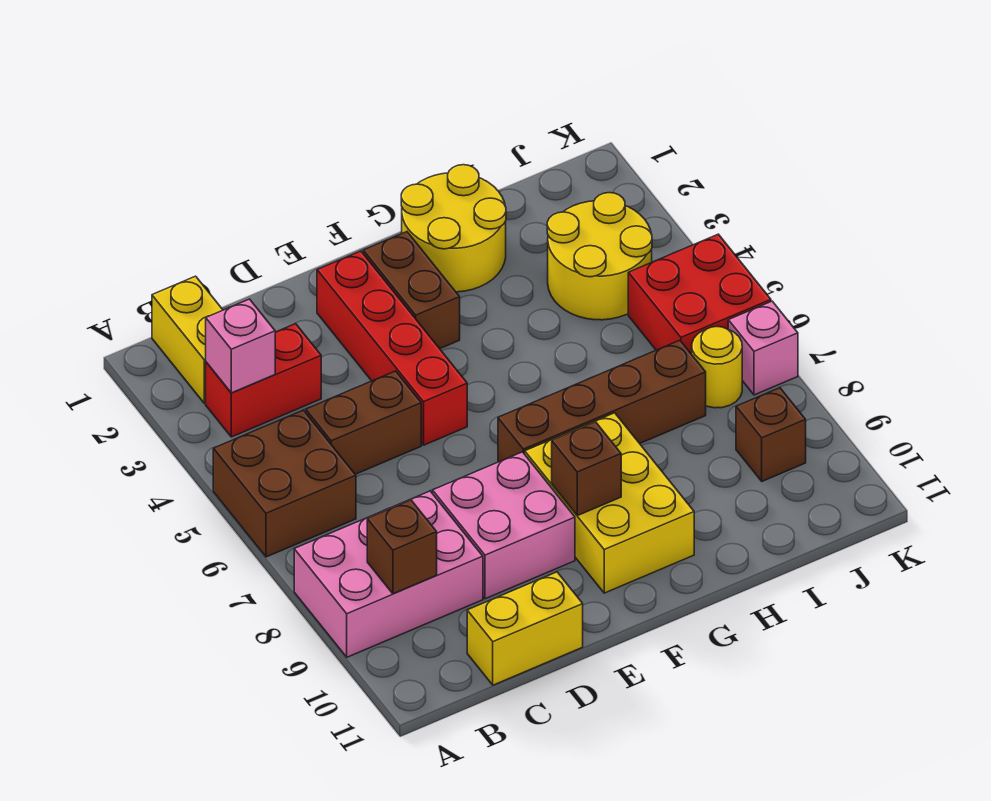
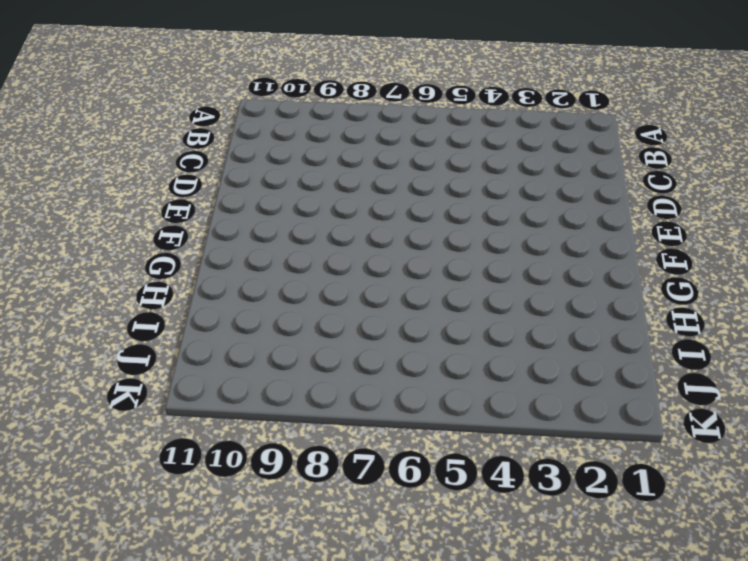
none -> brown brick A5:B6 level 1
none -> pink brick A8:C9 level 1
none -> yellow brick B1:B2 level 1

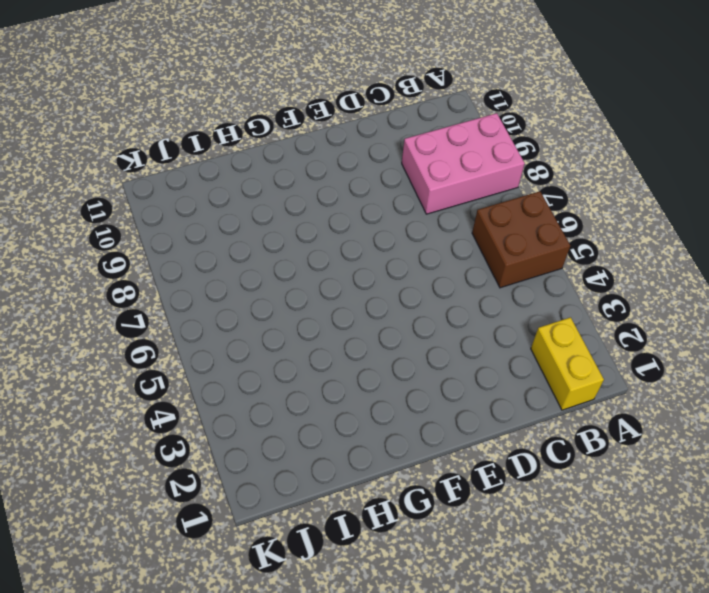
none -> red brick B3:C3 level 1
none -> brown brick C5:D5 level 1
none -> yellow brick C11:D11 level 1

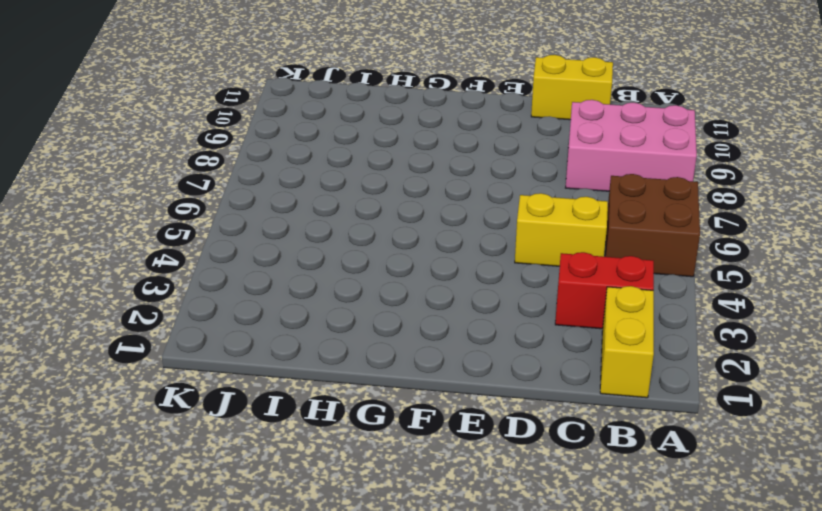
yellow brick C5:D5 level 1 -> brown brick C5:D5 level 1
none -> pink brick D8:E9 level 1
none -> red brick E2:E5 level 1
none -> brown brick F2:F3 level 1

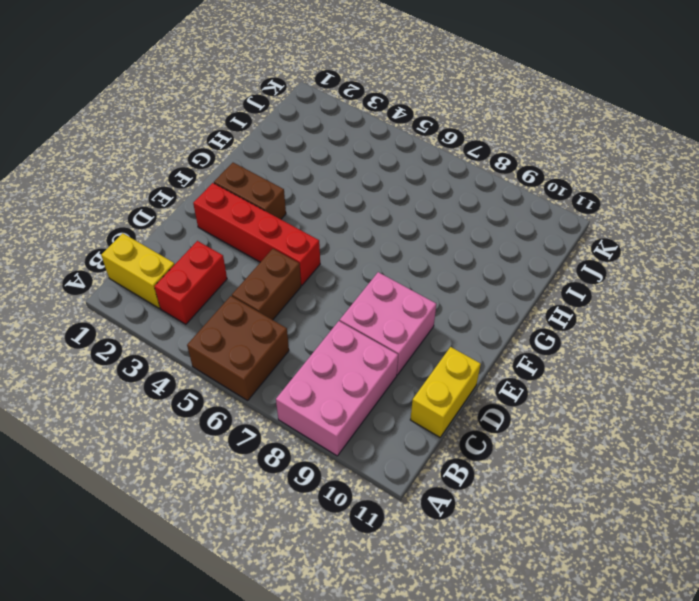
none -> brown brick F7:I7 level 1
none -> yellow brick F8:G10 level 1
none -> yellow round brick G1:H2 level 1

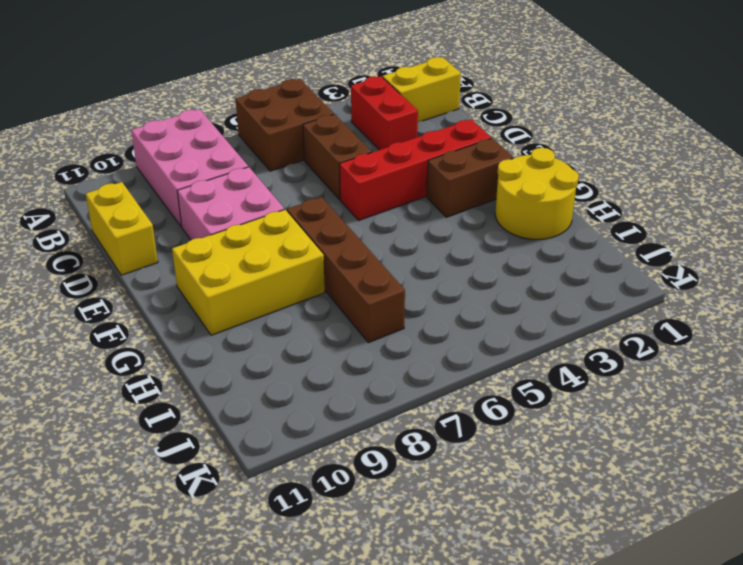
none -> yellow round brick I3:J4 level 1
none -> red brick J5:K6 level 1
none -> yellow round brick J7 level 1

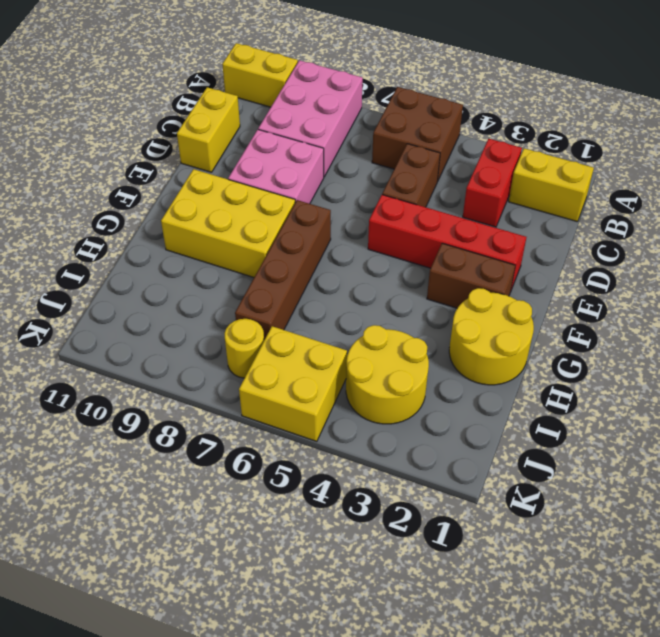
yellow brick A10:A11 level 1 -> none
yellow brick J5:K6 level 1 -> red brick J5:K6 level 1
none -> brown brick J9 level 1
none -> pink brick K7 level 1
none -> pink brick B3 level 2

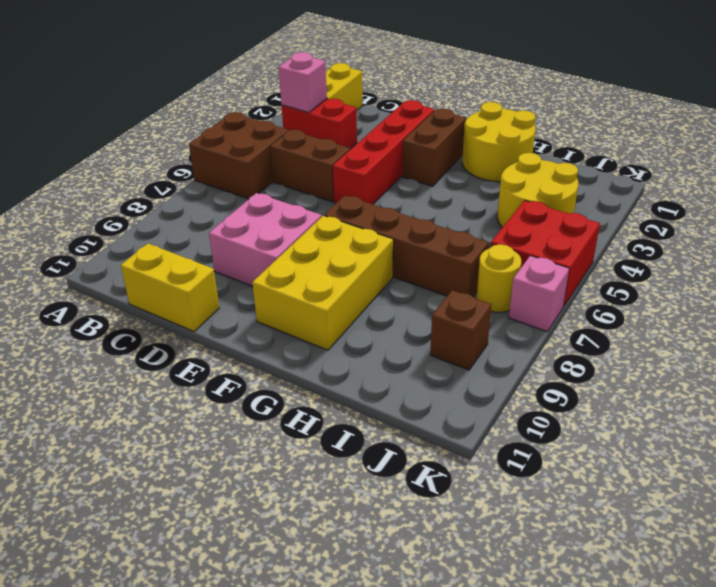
none -> pink brick A8:C9 level 1
none -> brown brick B9 level 2
none -> brown brick F9 level 2

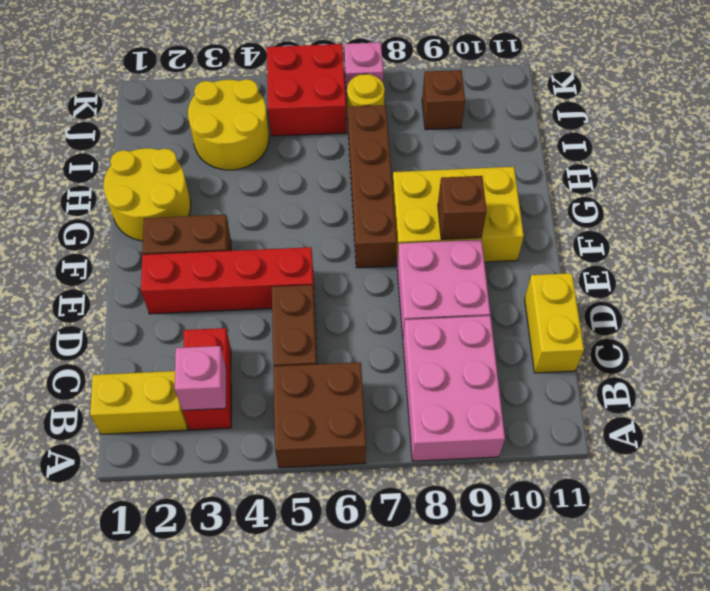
none -> brown brick B9 level 2

